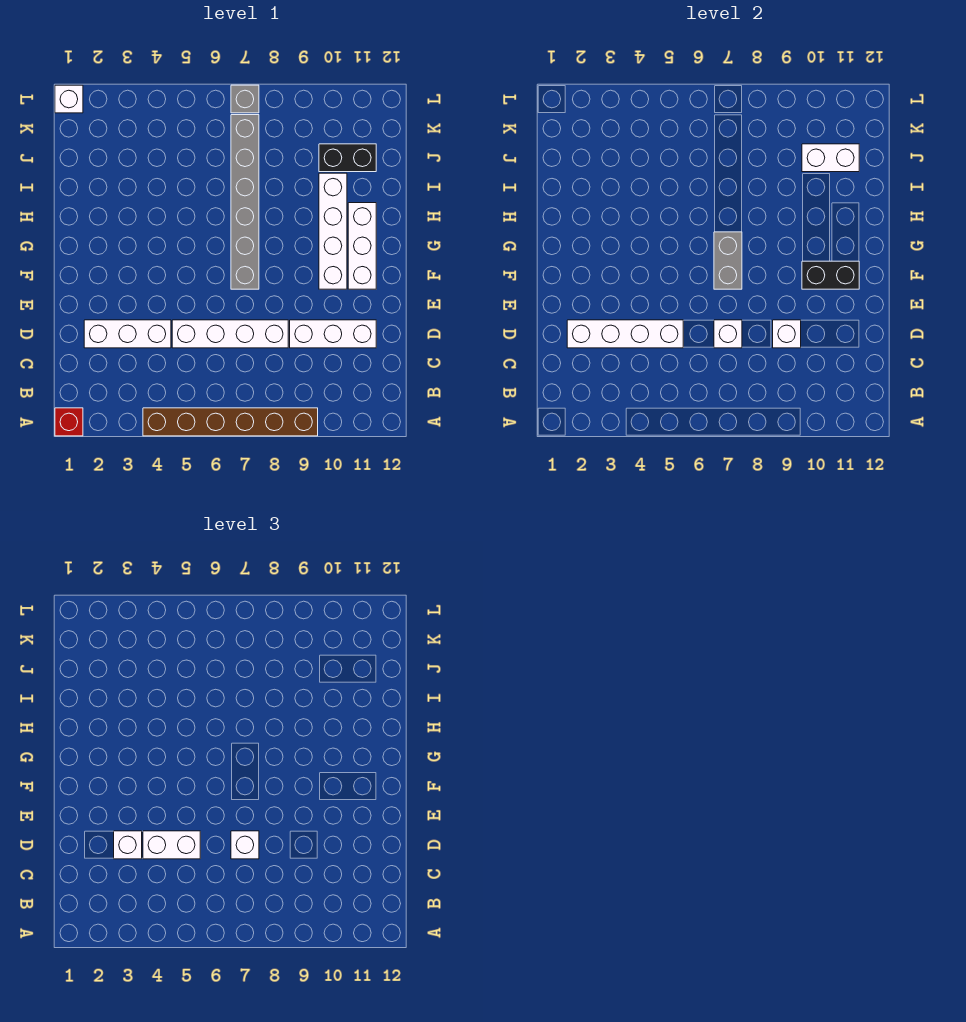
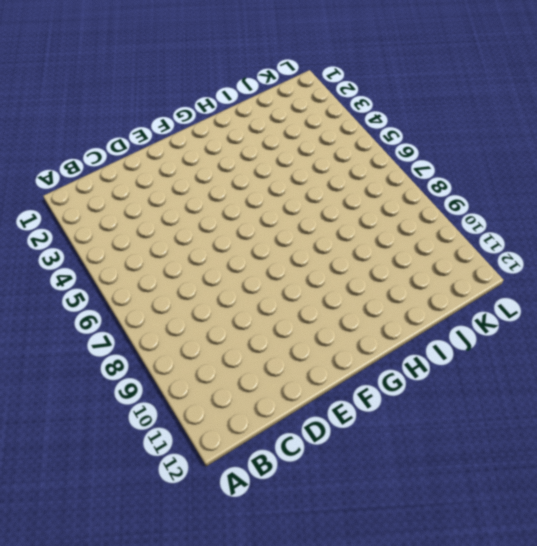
none -> red brick A1 level 1
none -> brown brick A4:A9 level 1
none -> white brick D2:D4 level 1

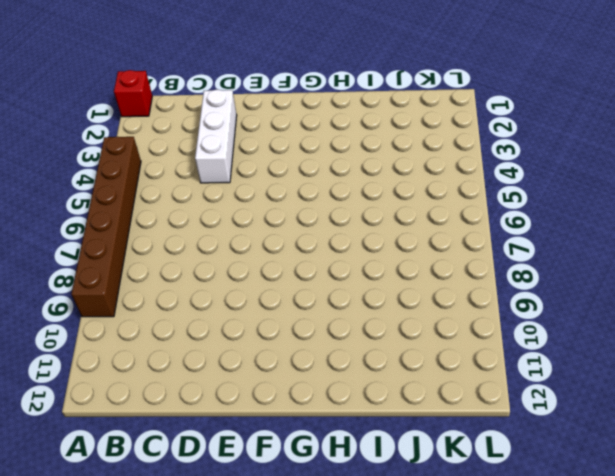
none -> white brick D5:D8 level 1
none -> white brick D9:D11 level 1
none -> grey brick F7:K7 level 1

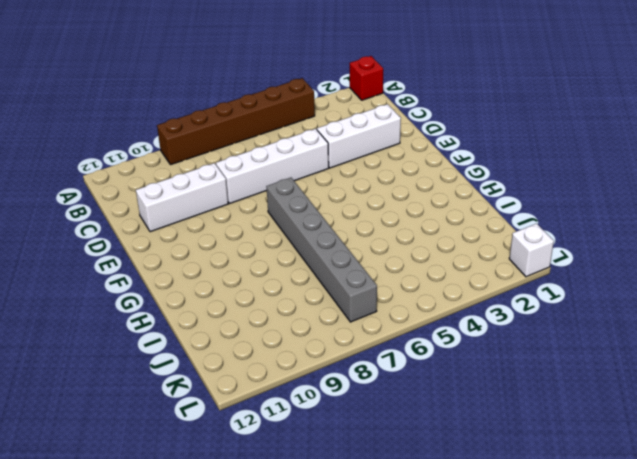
none -> white brick F10:I10 level 1
none -> white brick F11:H11 level 1
none -> black brick J10:J11 level 1

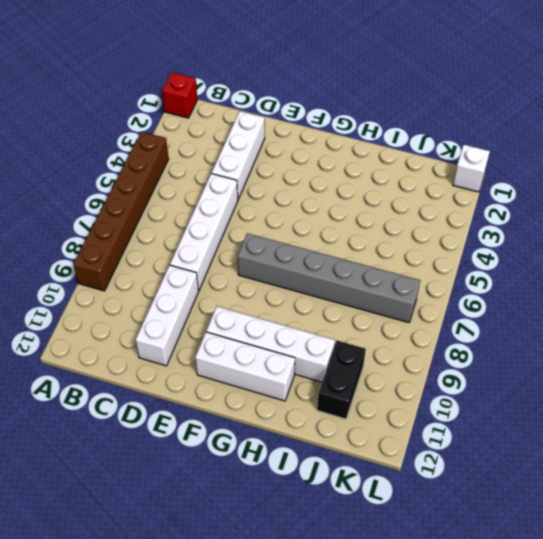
none -> grey brick L7 level 1
none -> white brick D2:D5 level 2
none -> white brick D7 level 2

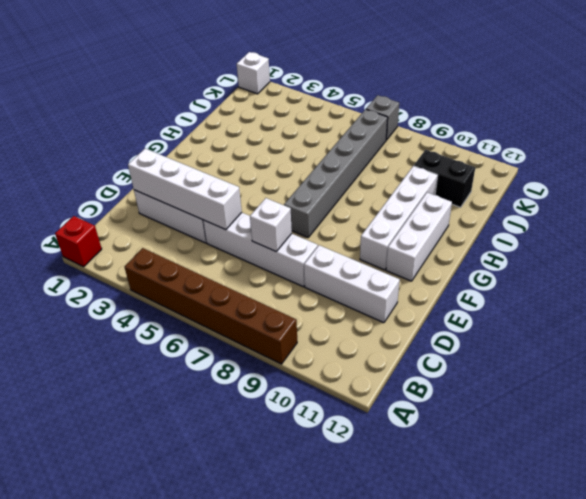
none -> white brick D9 level 2
none -> grey brick F7:G7 level 2
none -> black brick F10:F11 level 2

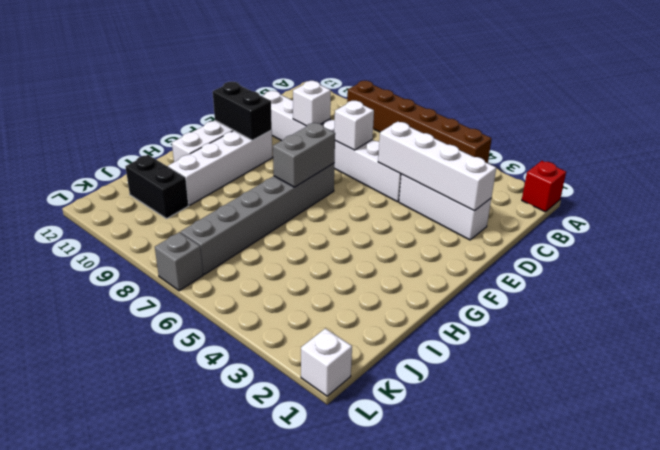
none -> white brick J10:J11 level 2
none -> white brick D3 level 3
none -> white brick D4:D5 level 3

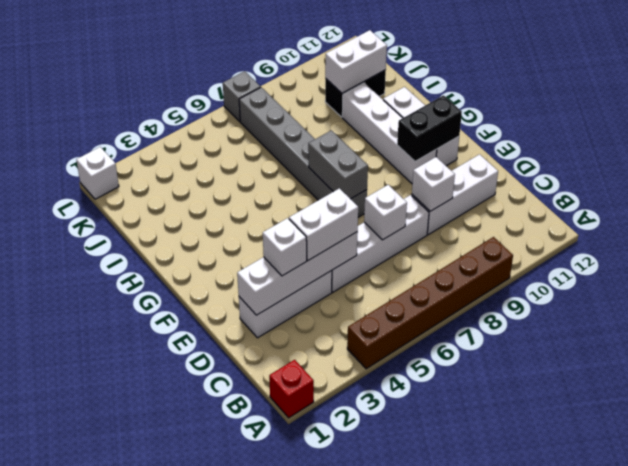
none -> white brick D7 level 3

